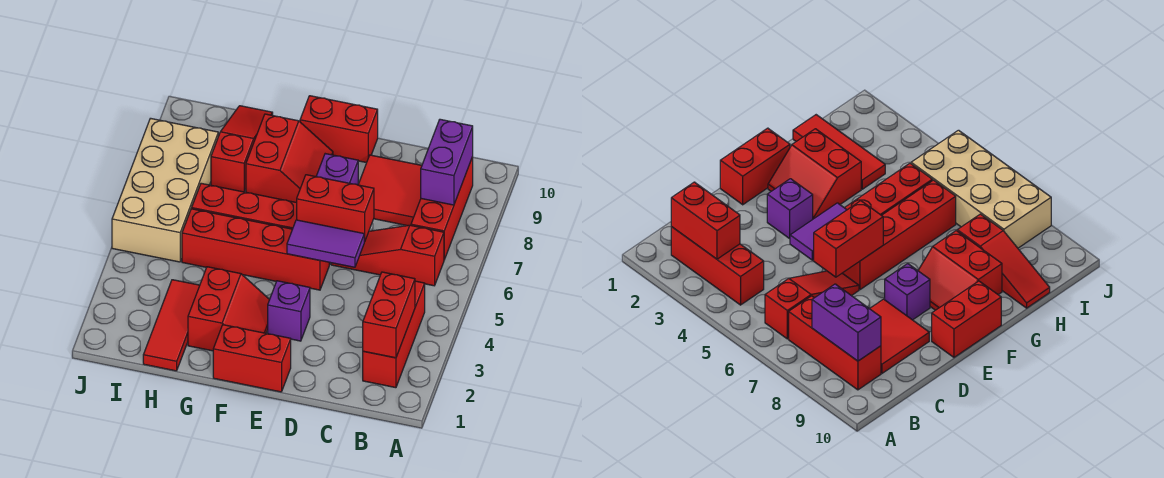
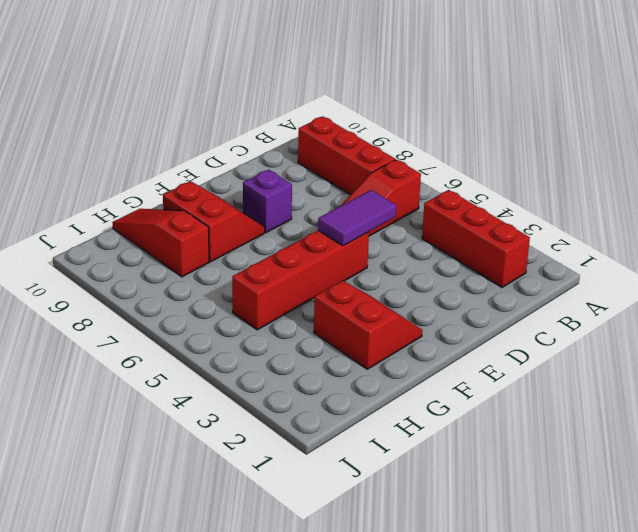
none -> red tile C8:D9 level 1
none -> red brick E1:F1 level 1
none -> purple brick E3 level 1

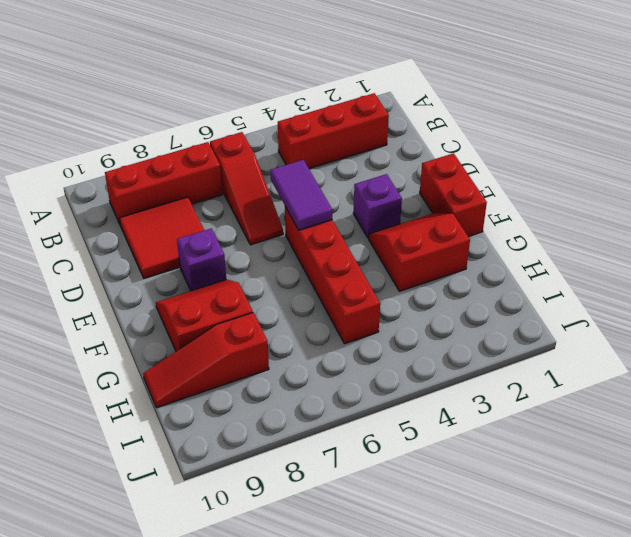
none -> red brick E6:H6 level 1
none -> red brick E10:F10 level 1
none -> red tile H1:H3 level 1

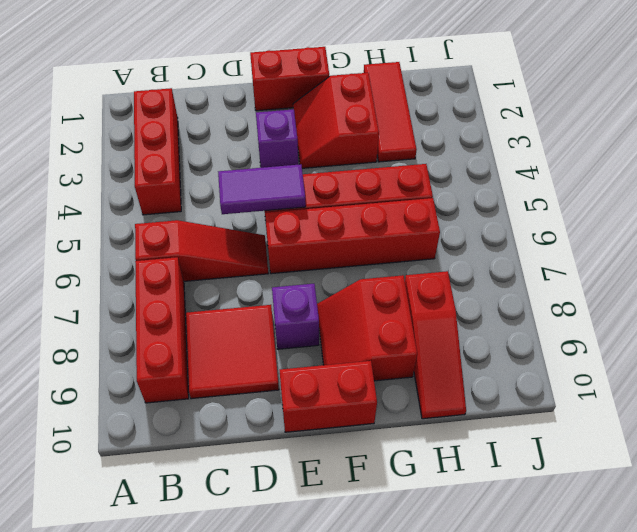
none -> tan brick I5:J8 level 1
none -> red brick B2:B3 level 2
none -> purple brick B8:B9 level 2

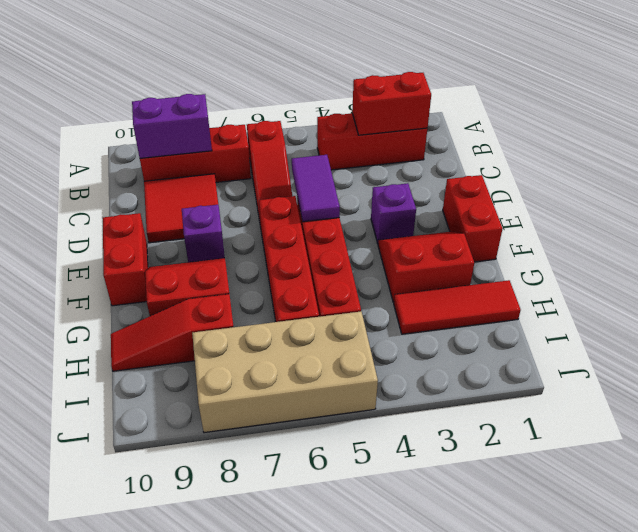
none -> red brick D6:E6 level 2

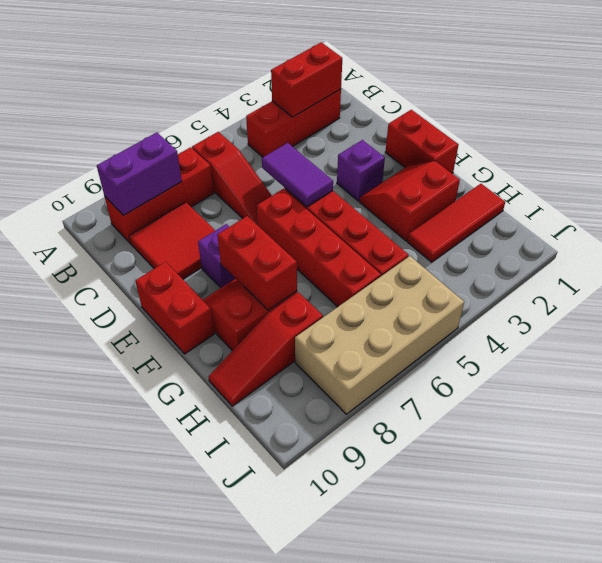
red brick F8:G8 level 2 -> red brick D6:E6 level 2

